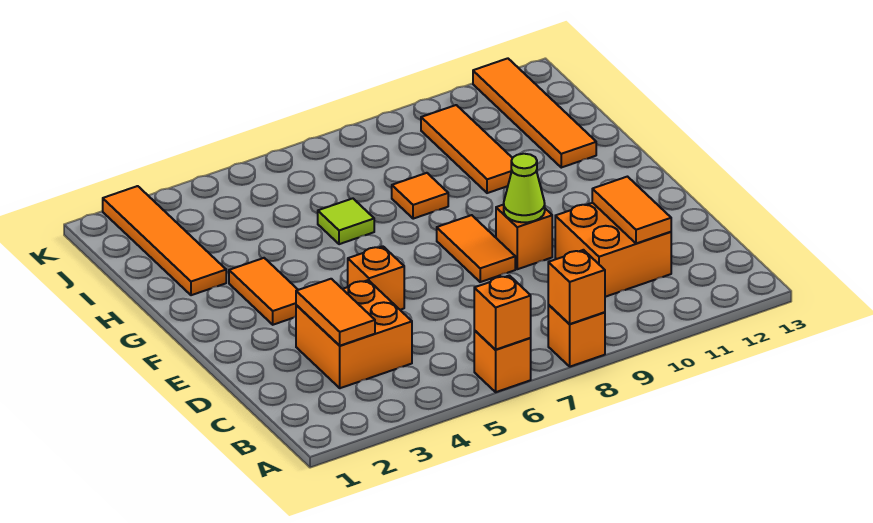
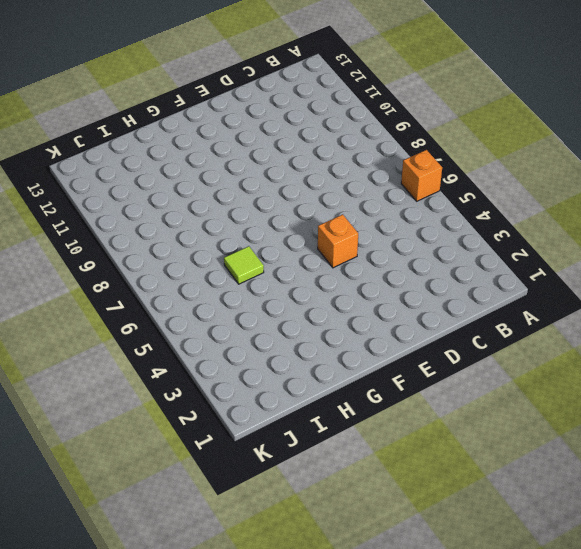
none -> orange brick A8 level 1
none -> orange brick C3:D4 level 1
none -> orange brick C10:D11 level 1

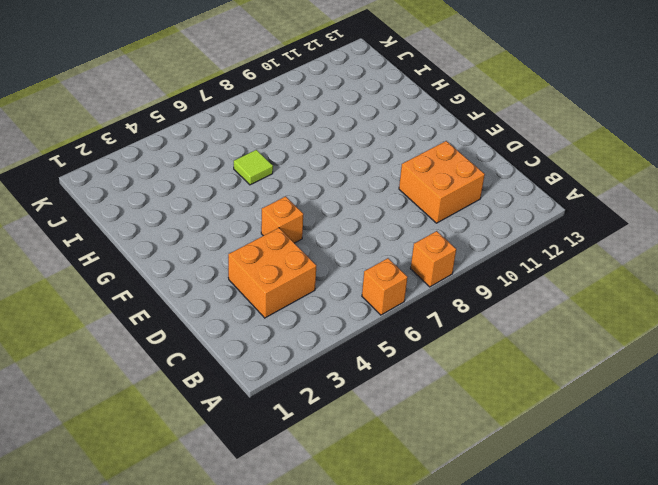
none -> orange tile E8:F8 level 1
none -> orange brick E9 level 1
none -> orange tile F3:G3 level 1

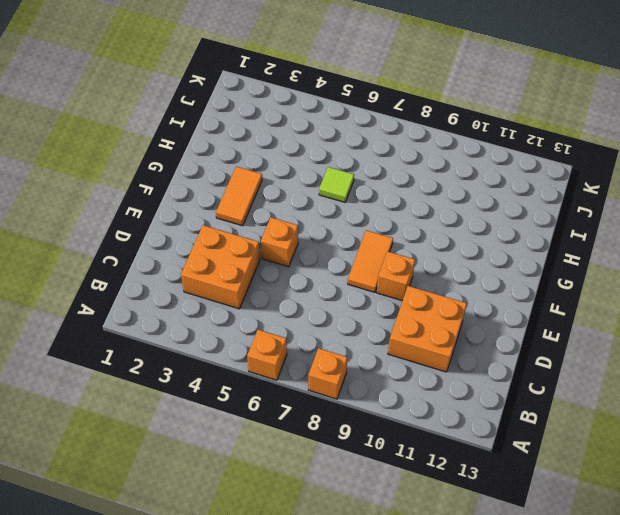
none -> orange tile H2:K2 level 1
none -> orange tile H8 level 1
none -> orange tile H10:J10 level 1

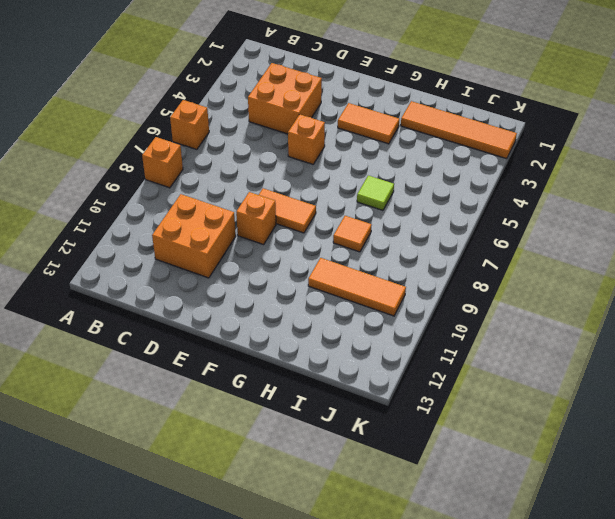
none -> orange tile H12:K12 level 1
none -> orange brick A6 level 2
none -> orange brick A8 level 2

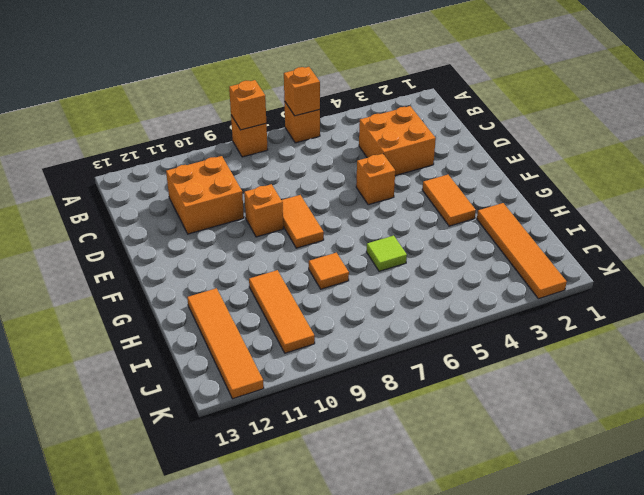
none -> orange tile C3:D3 level 2
none -> orange tile C11:D11 level 2
none -> lime cone E9 level 2

